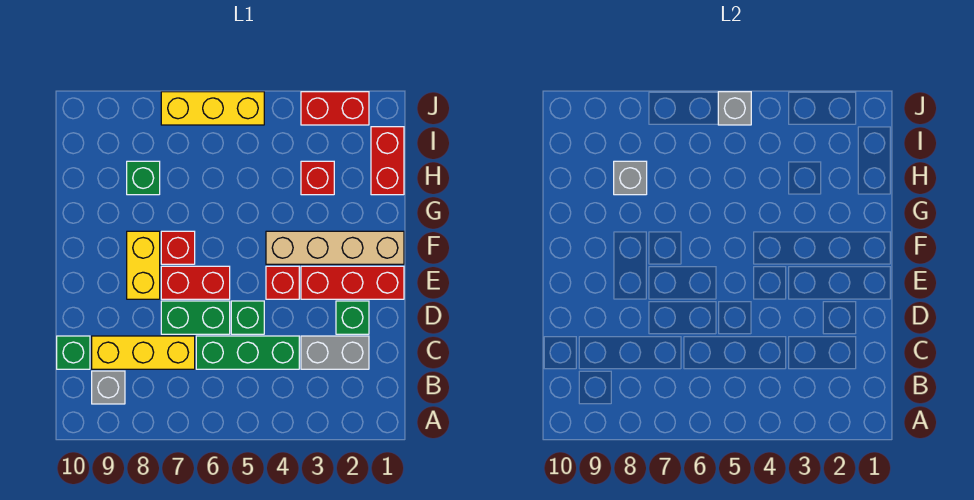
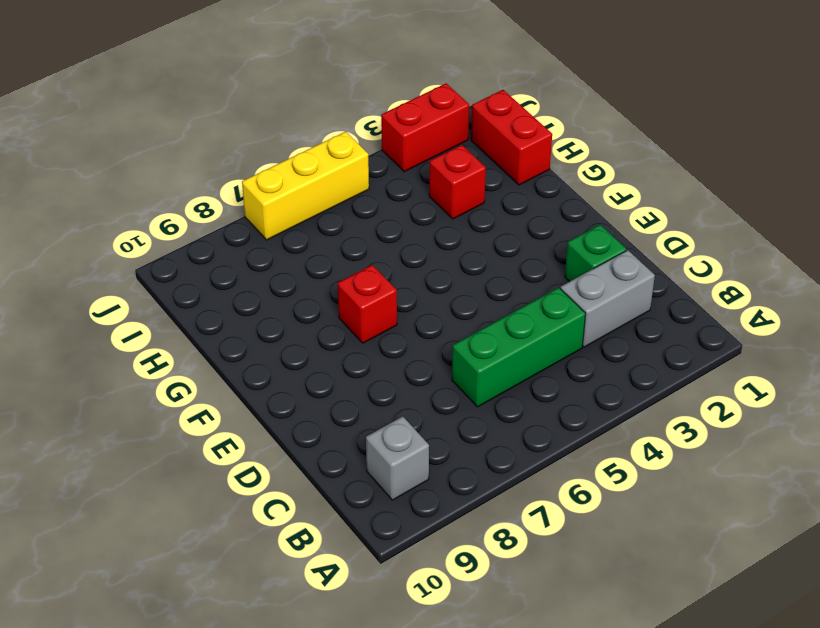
none -> yellow brick C7:C9 level 1
none -> green brick C10 level 1
none -> green brick D5 level 1

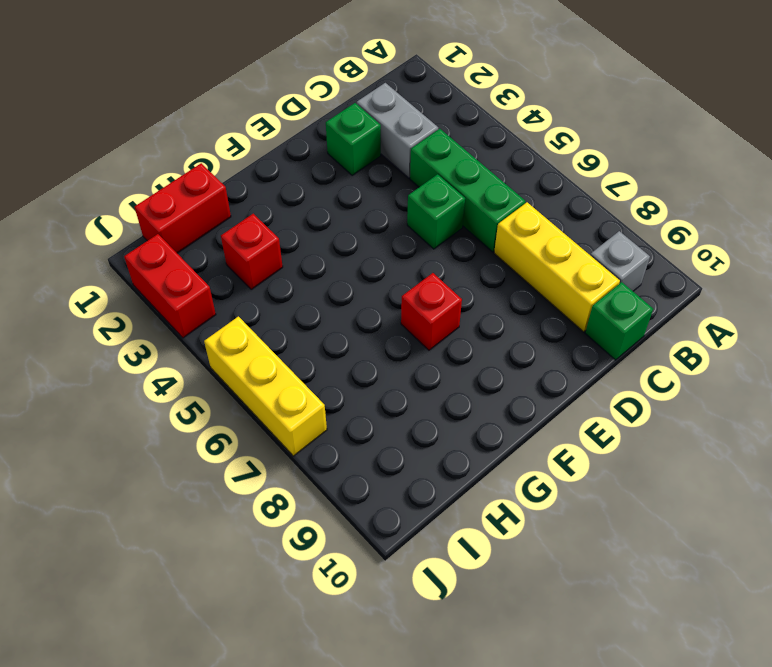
none -> green brick D6:D7 level 1
none -> red brick E1:E3 level 1
none -> red brick E4 level 1

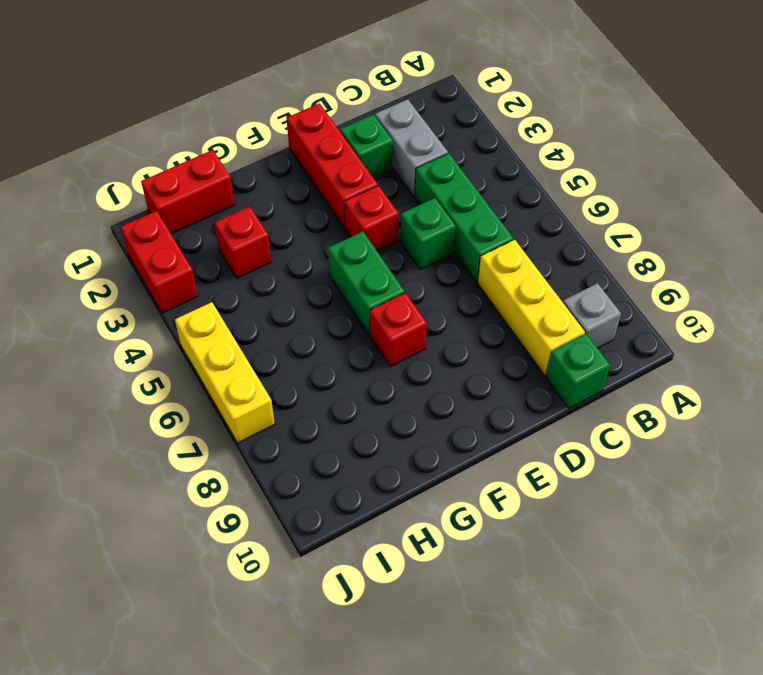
green brick F5:F6 level 1 -> green brick D6:D7 level 1
none -> red brick E6:E7 level 1
none -> yellow brick E8:F8 level 1
none -> tan brick F1:F4 level 1

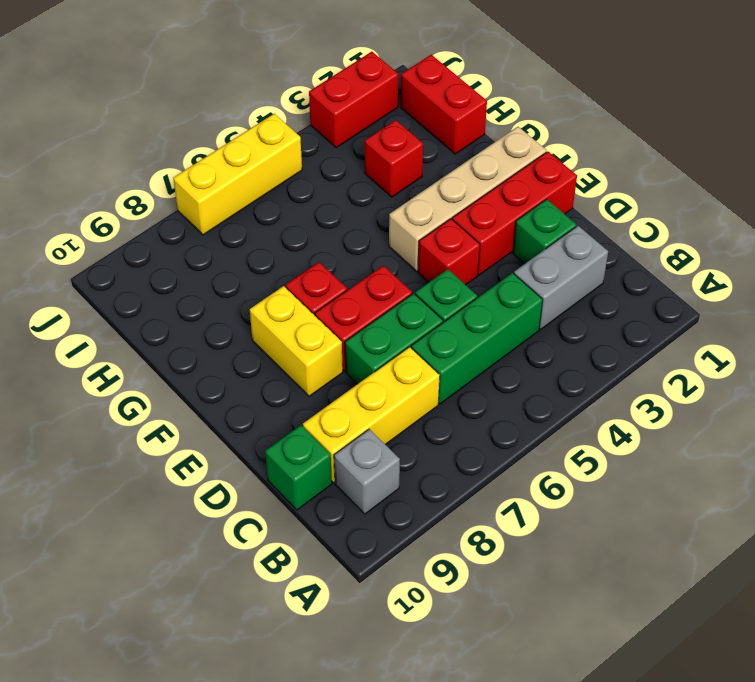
none -> green brick H8 level 1
none -> grey brick H8 level 2
none -> grey brick J5 level 2

